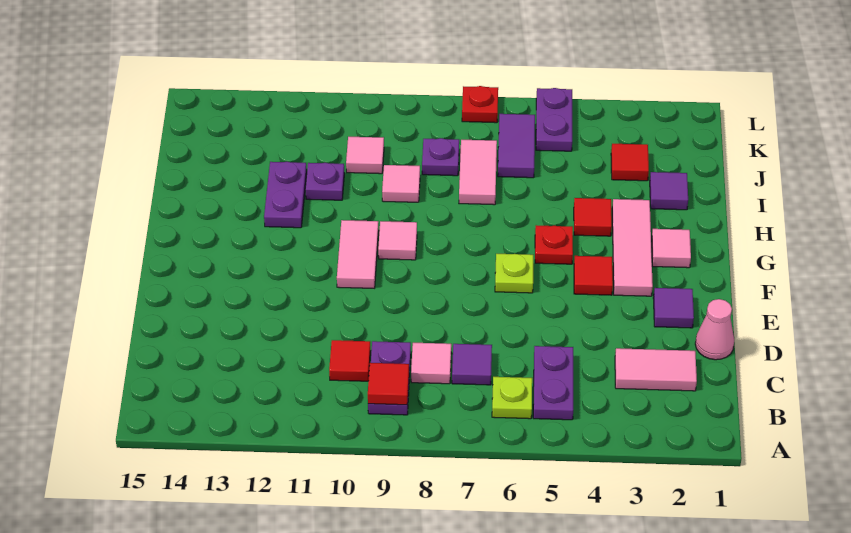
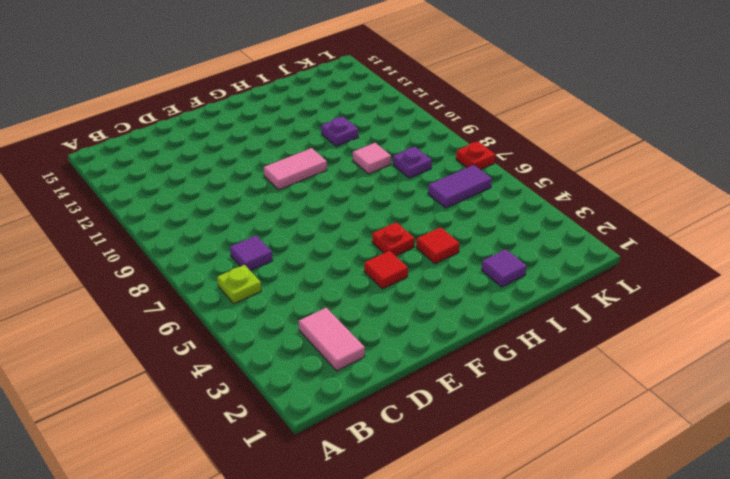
none -> purple plate B5:C5 level 1
none -> purple plate B9:C9 level 1
none -> pink tile C8 level 1

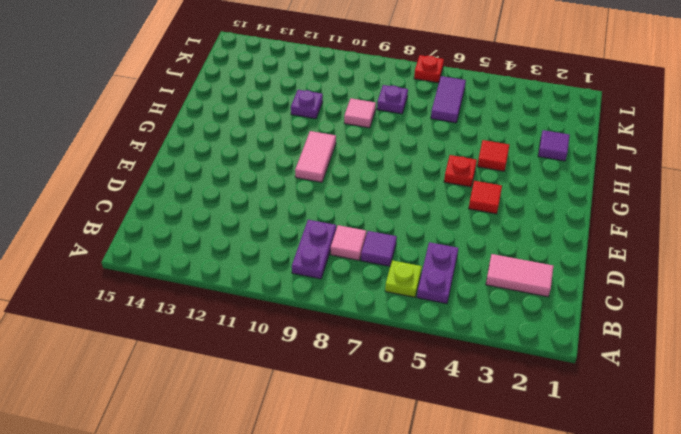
none -> red tile C10 level 1
none -> pink cone D1 level 1
none -> purple tile E2 level 1

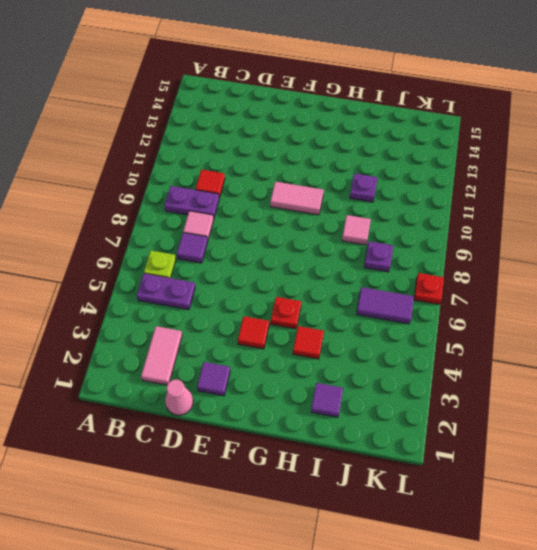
none -> pink tile F3:H3 level 1
none -> lime plate F6 level 1
none -> pink tile G2 level 1

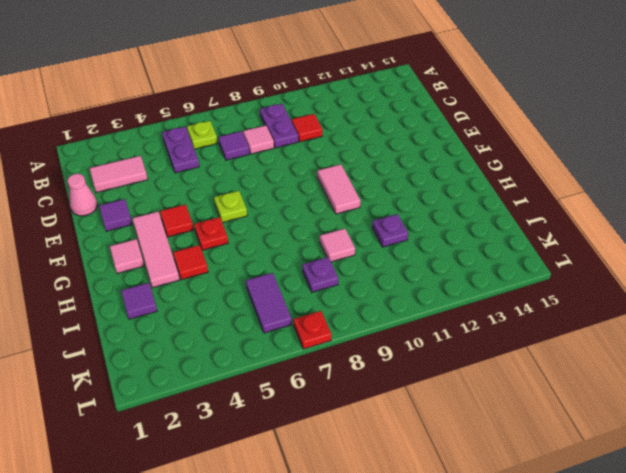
none -> pink tile G9 level 1
none -> purple plate H12:I12 level 1
none -> pink tile I7:J7 level 1

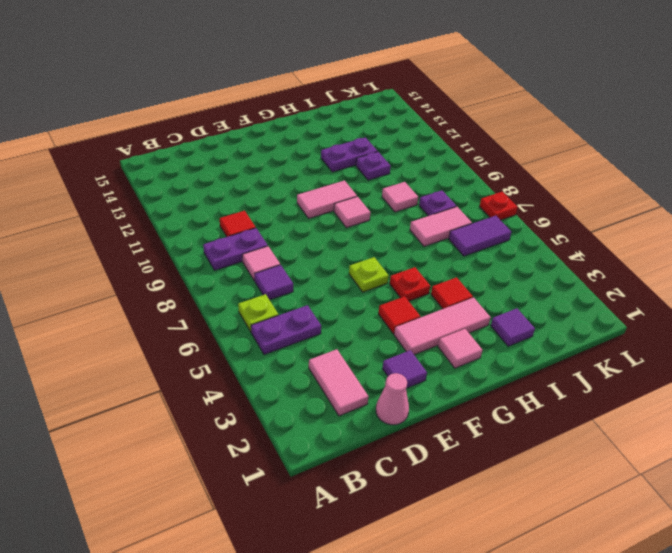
none -> red tile J3 level 1
none -> pink tile J10 level 1
none -> purple plate K5:L5 level 1

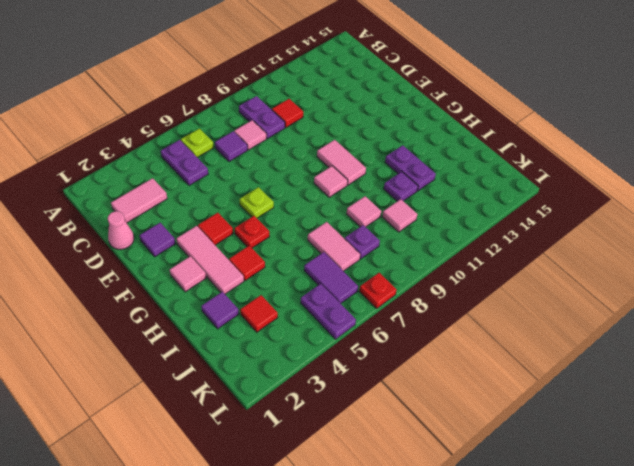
none -> red tile B9 level 2

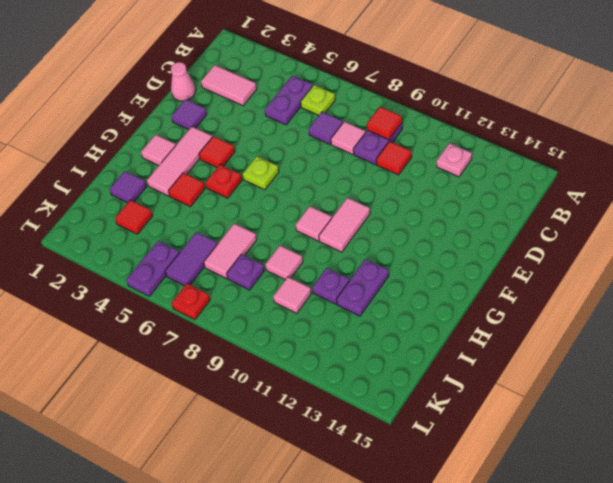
pink plate B12 level 1 -> none

